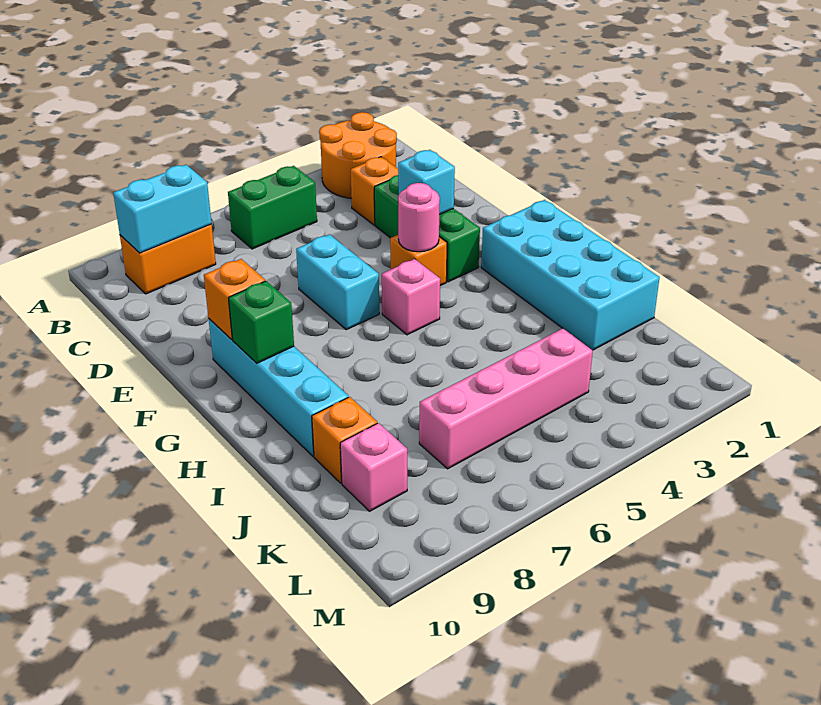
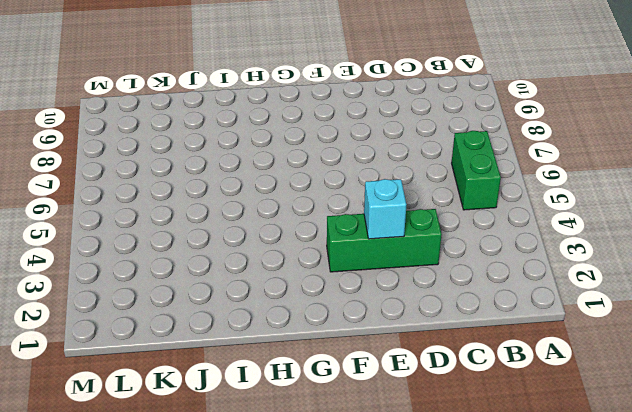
none -> orange round brick A2:B3 level 1
none -> orange brick B8:B9 level 1
none -> orange brick C3 level 1

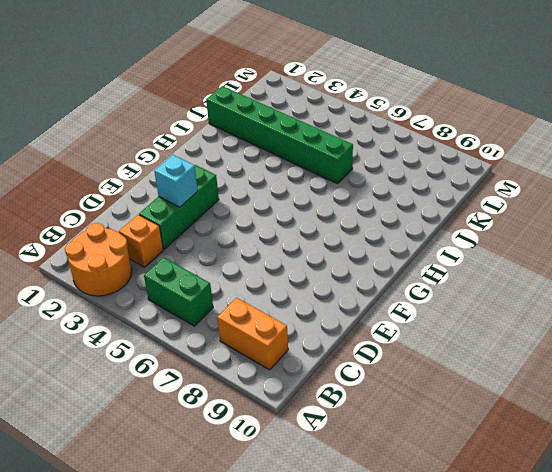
green brick J1:J6 level 1 -> cyan brick G1:J2 level 1
none -> cyan brick E6:F6 level 1
none -> orange brick F4 level 1
none -> cyan brick F9:I9 level 1

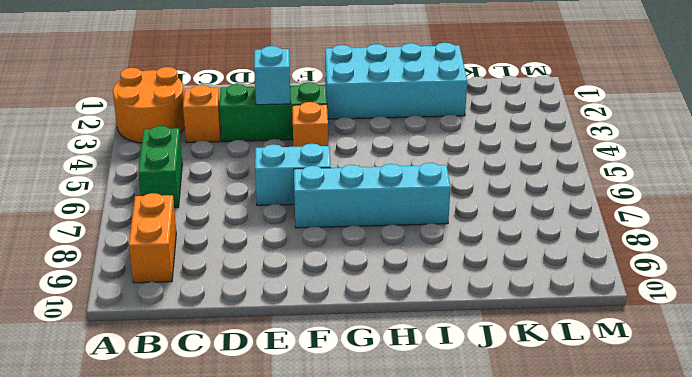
cyan brick F7:I7 level 1 -> cyan brick F9:I9 level 1
none -> pink brick G5 level 1
none -> orange brick J9 level 1
none -> pink brick K4:K7 level 1

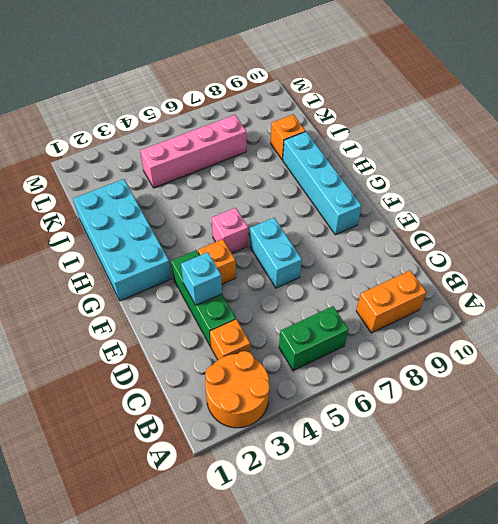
none -> pink brick K9 level 1
none -> cyan brick B8:B9 level 2
none -> pink round brick F4 level 2

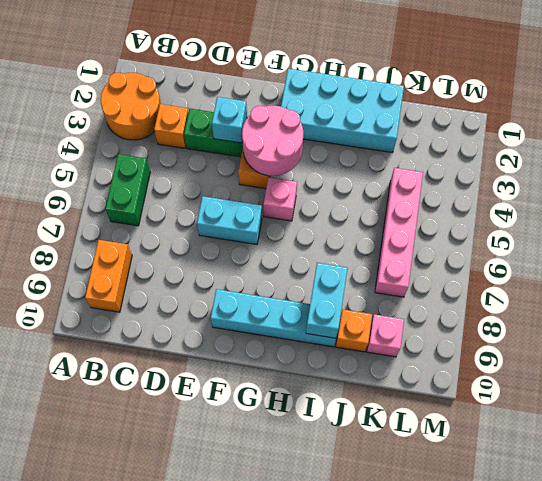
pink round brick F3:G4 level 2 -> pink round brick F4 level 2
cyan brick I8:I9 level 2 -> cyan brick B8:B9 level 2
none -> orange brick F9 level 2
none -> green brick G9 level 2

